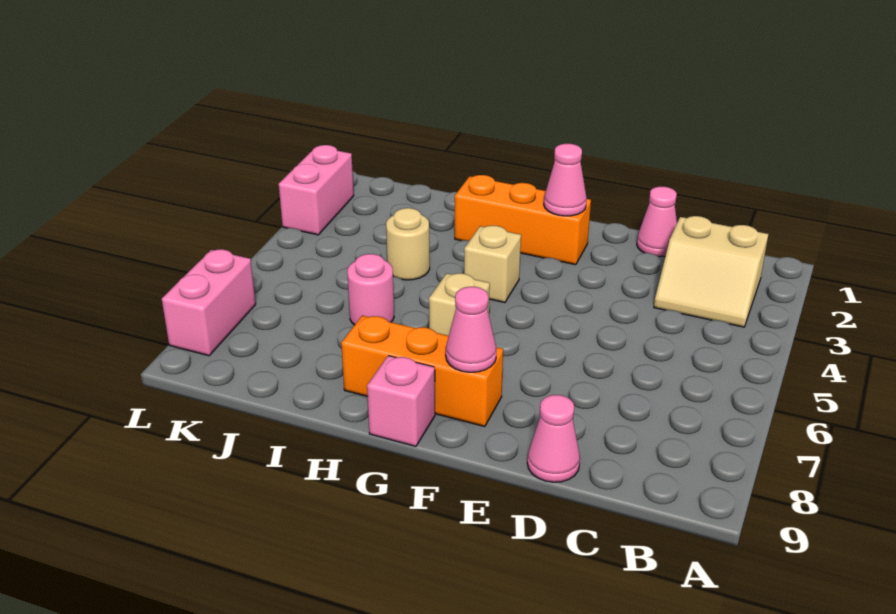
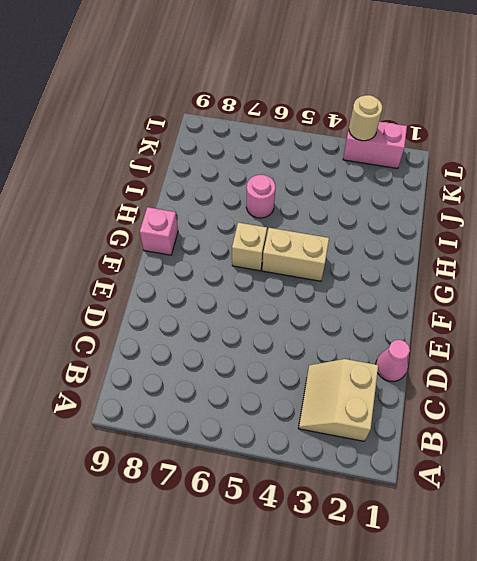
tan brick G4:G5 level 1 -> tan brick G4 level 1
tan round brick L3 level 2 -> tan round brick I4 level 1
none -> pink cone D9 level 1
none -> orange brick F2:H2 level 1
none -> orange brick F8:H8 level 1

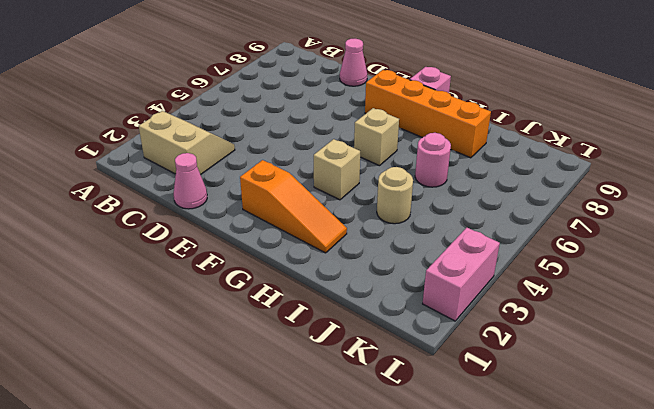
orange slope F2:H2 level 1 top F -> orange brick F2:H2 level 1
orange brick F8:I8 level 1 -> orange brick F8:H8 level 1
none -> pink brick L7:L8 level 1
none -> pink cone F2 level 2
none -> pink cone F8 level 2

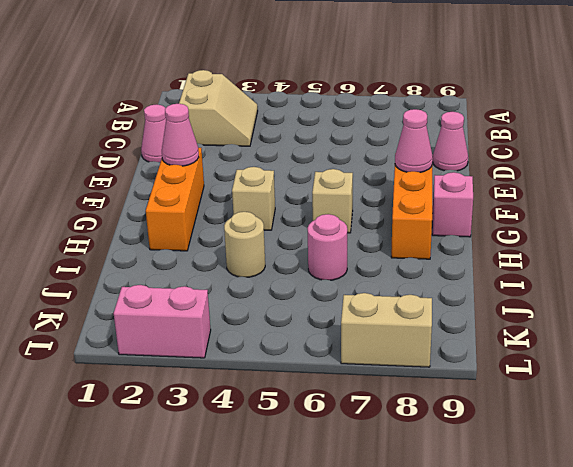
tan brick L7:L8 level 1 -> pink brick L7:L8 level 1

